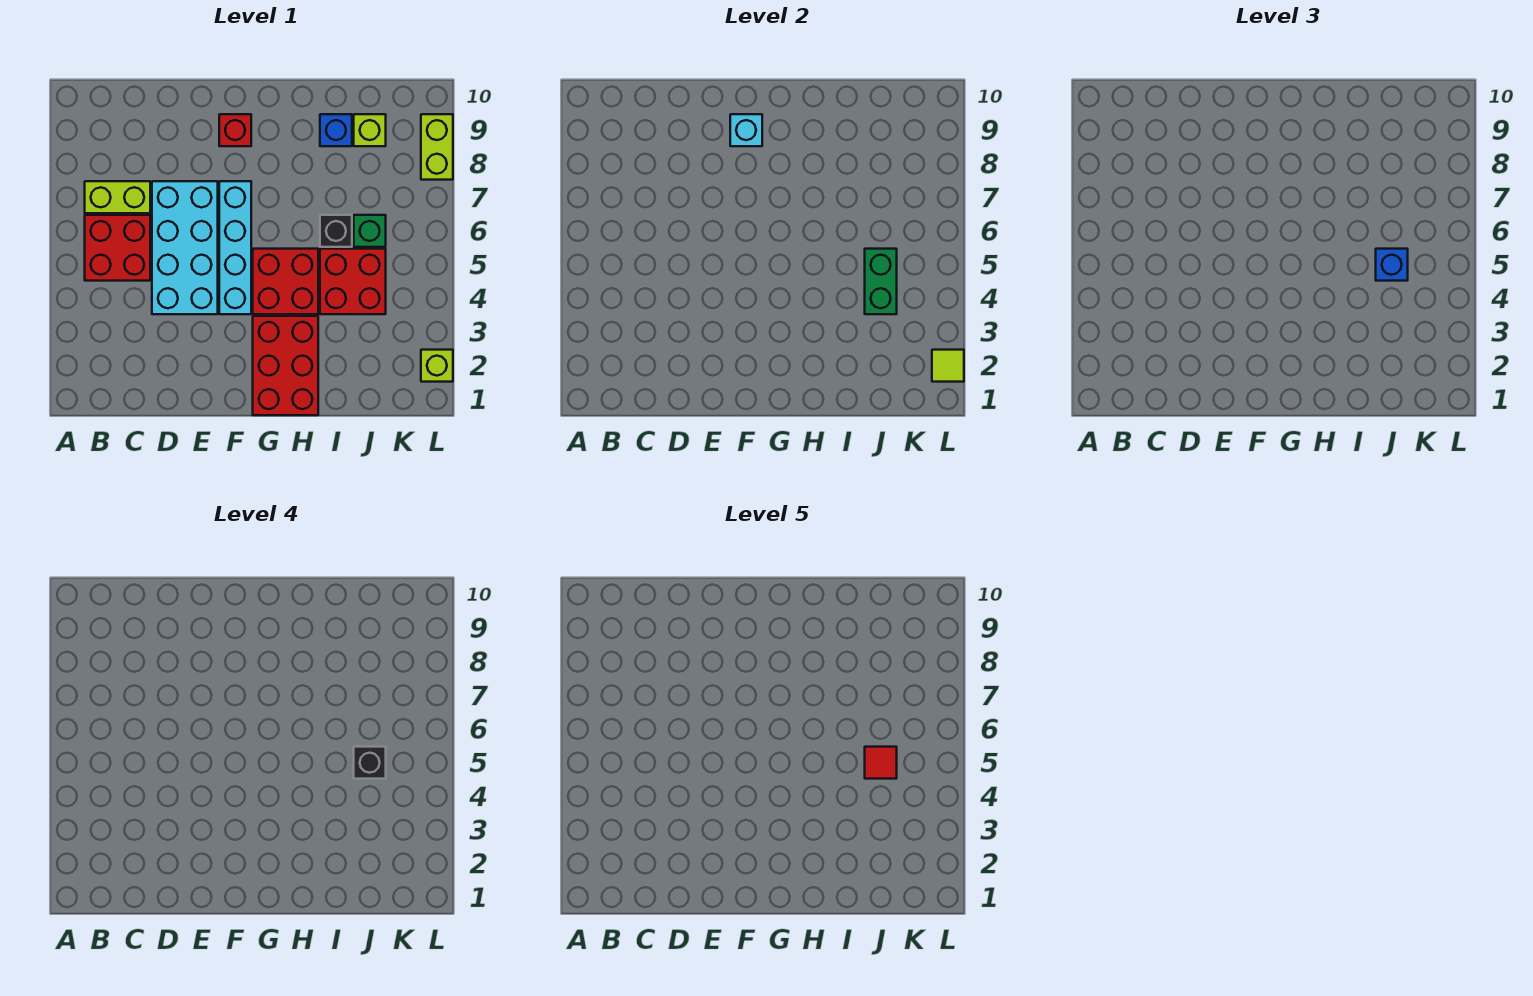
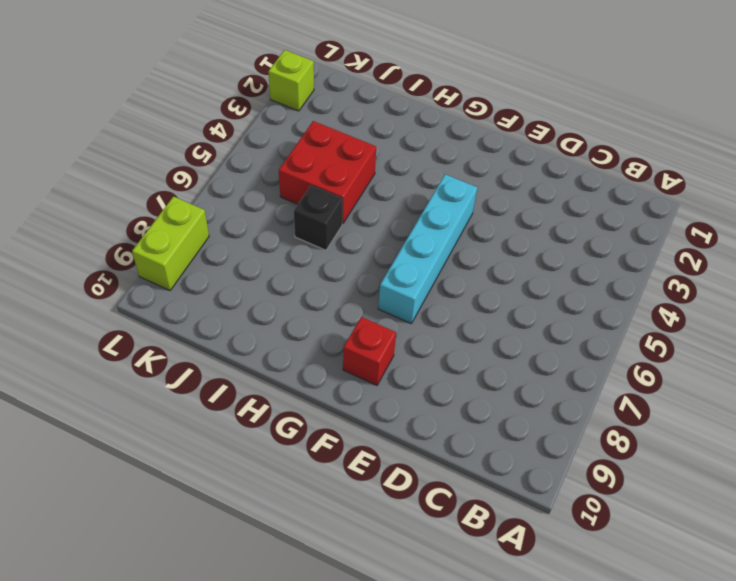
none -> red brick B5:C6 level 1
none -> lime brick B7:C7 level 1
none -> cyan brick D4:E7 level 1

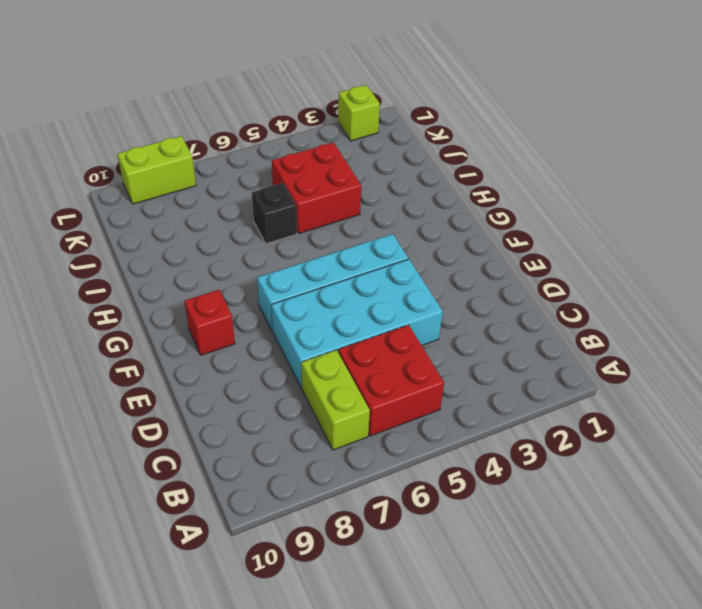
none -> red brick G1:H3 level 1
none -> red brick G4:H5 level 1
none -> blue brick I9 level 1

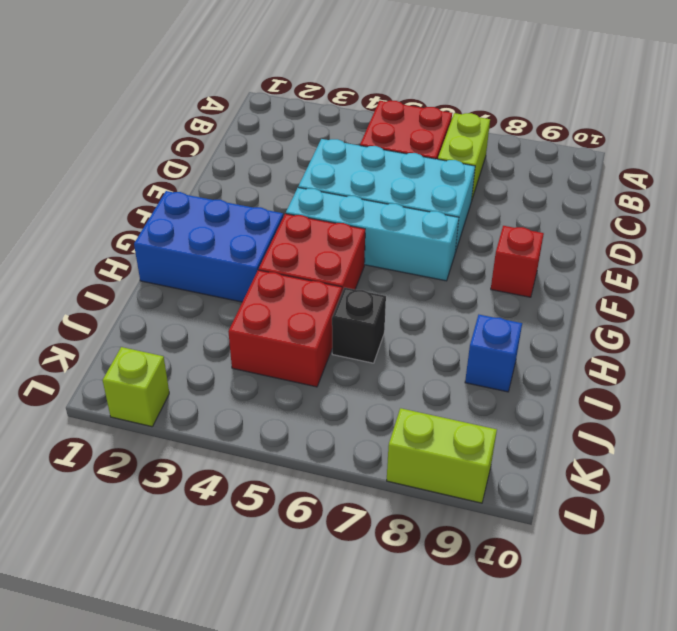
blue brick G1:H3 level 1 -> red brick G1:H3 level 1
none -> green brick J6 level 1
none -> lime brick J9 level 1
none -> cyan brick F9 level 2

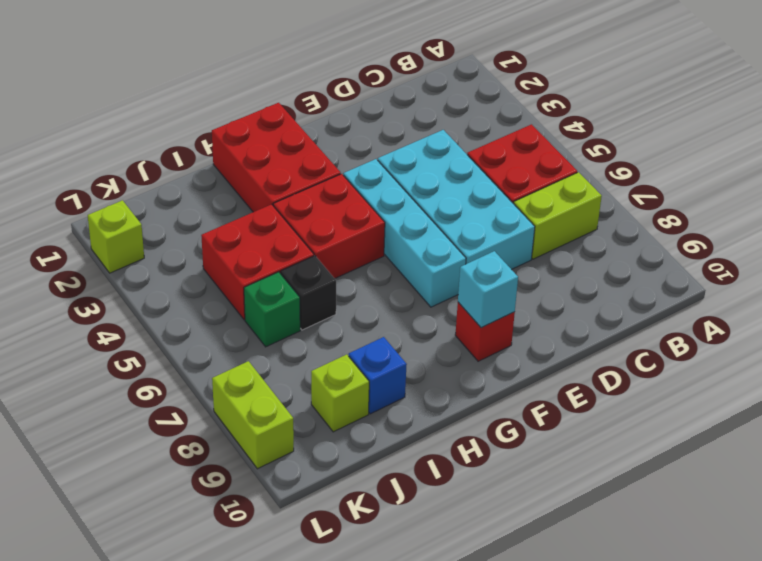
none -> green brick J4:J5 level 2
none -> lime tile L2 level 2
none -> blue brick J5 level 3

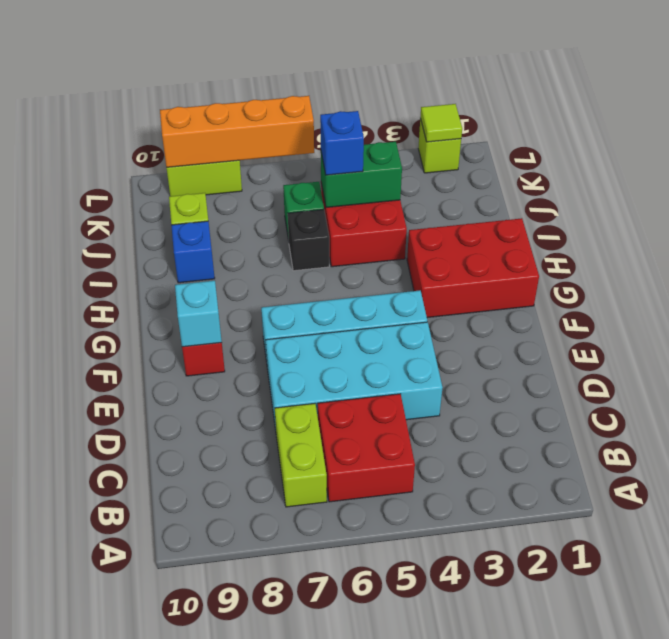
orange brick L6:L9 level 2 -> none
none -> red brick G4:H5 level 1
none -> black brick J5 level 4
none -> red tile J5 level 5

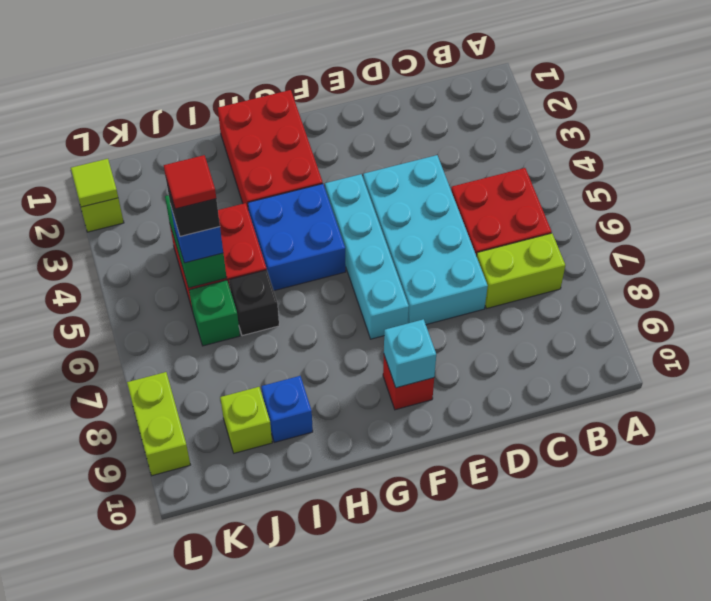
blue brick G4:H5 level 1 -> red brick G4:H5 level 1

